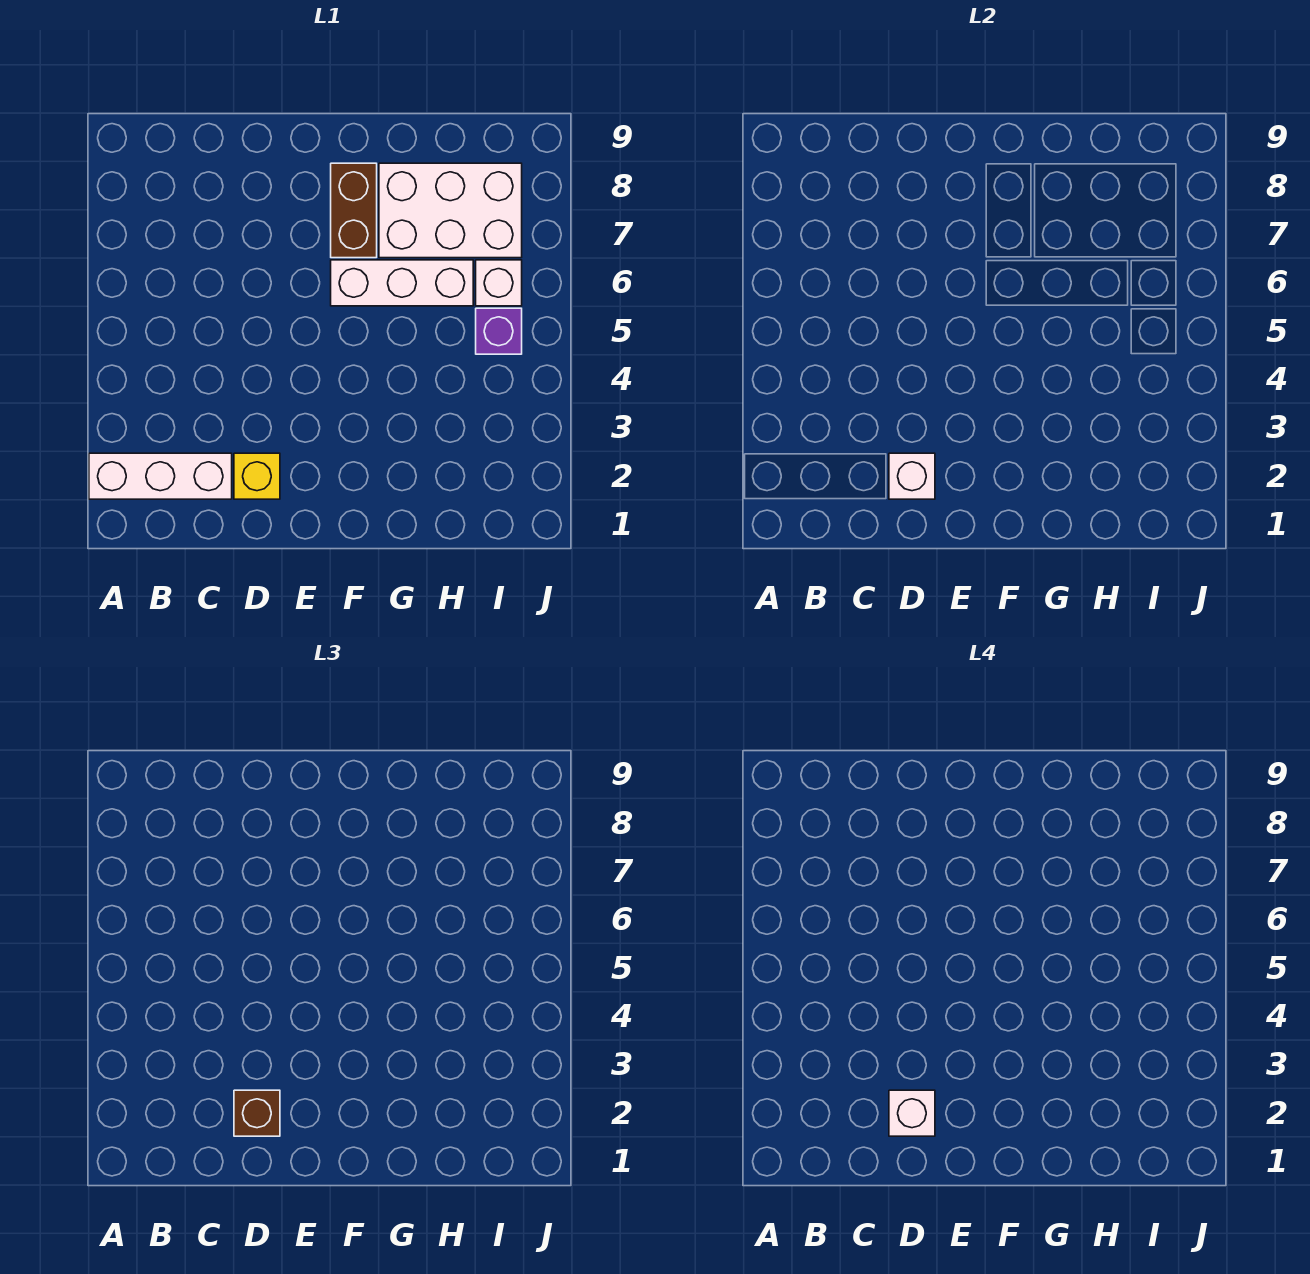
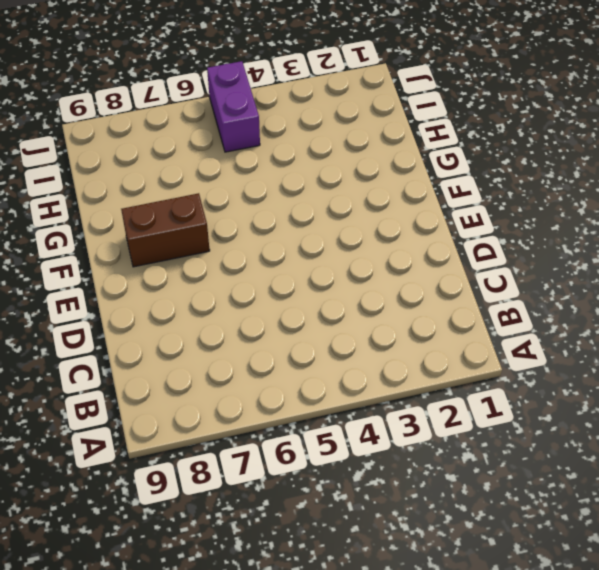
purple brick I5:J5 level 1 -> purple brick I5 level 1
none -> white brick A2:C2 level 1
none -> yellow brick D2 level 1

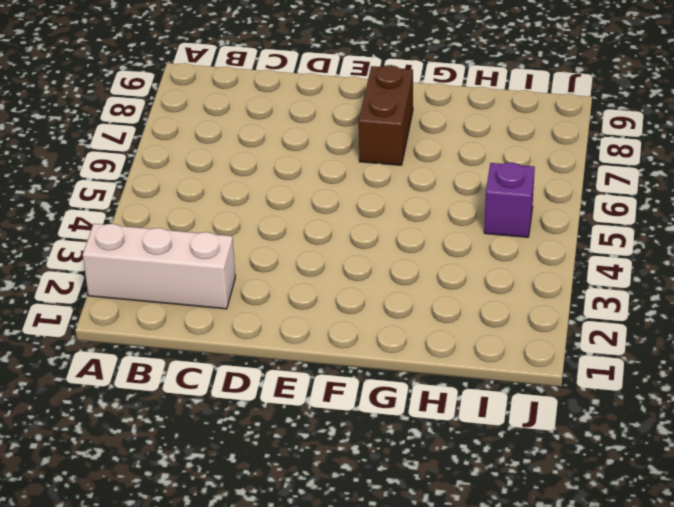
none -> yellow brick D2 level 1
none -> white brick F6:H6 level 1

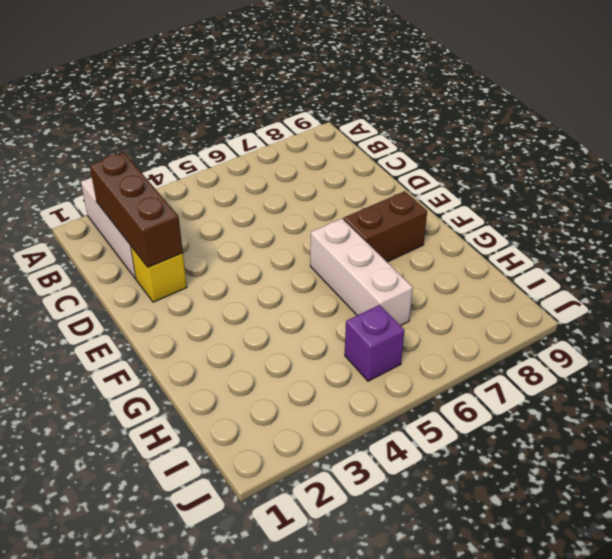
brown brick B2:D2 level 2 -> white brick D2 level 2
none -> white brick G7:I8 level 1
none -> white brick I6 level 1

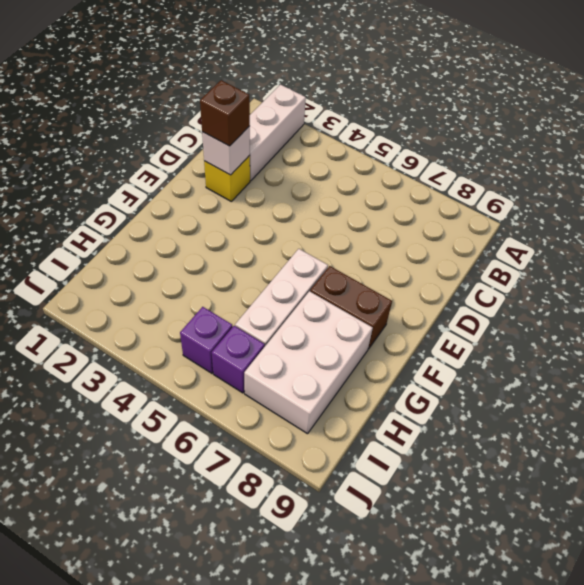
purple brick I6 level 1 -> white brick I6 level 1
none -> white brick D2 level 4

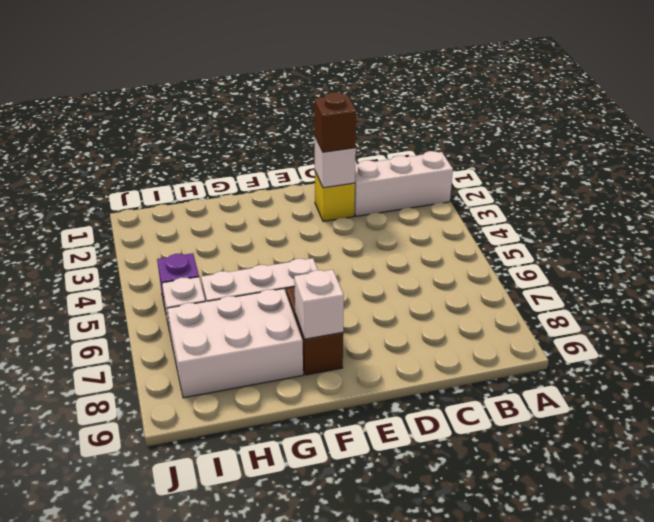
white brick F8 level 2 -> white brick D2 level 4

